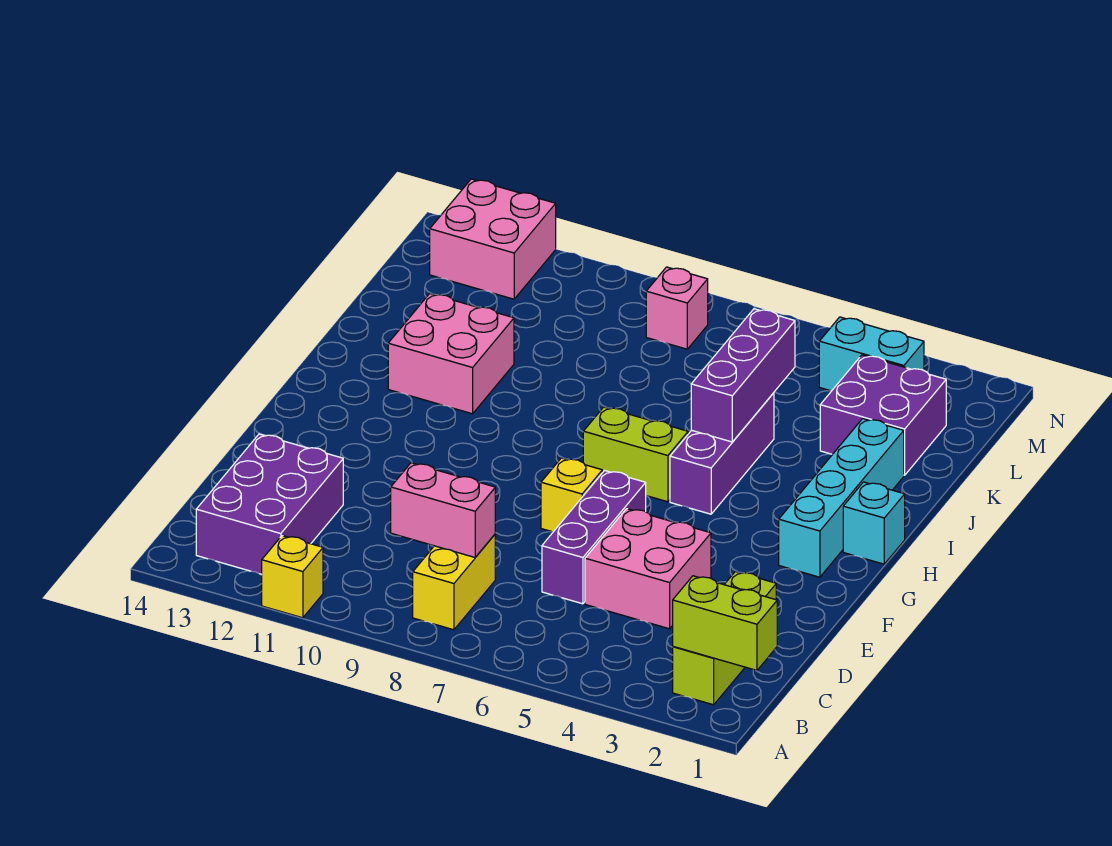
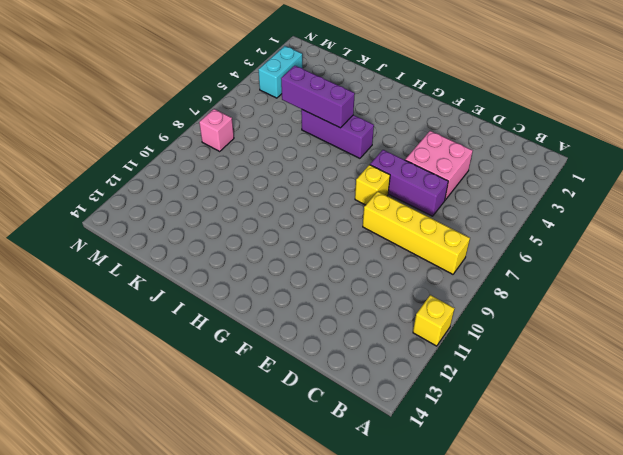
yellow brick B8:E8 level 1 -> yellow brick B8:C8 level 1
none -> lime brick B2:D2 level 1
none -> purple brick B12:D13 level 1
none -> cyan brick G2:J2 level 1

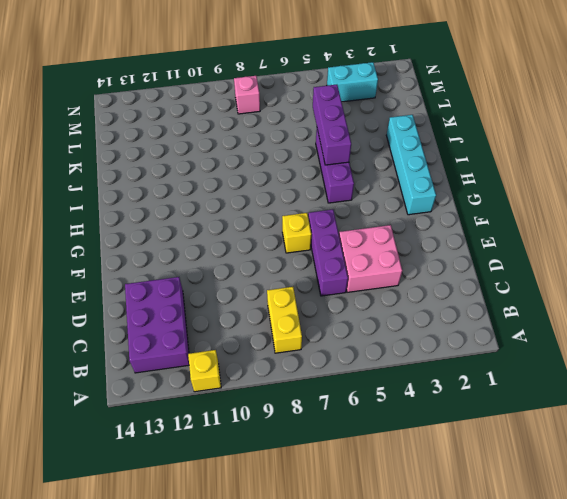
none -> lime brick B2:D2 level 1
none -> cyan brick H1 level 1
none -> lime brick H6:H7 level 1

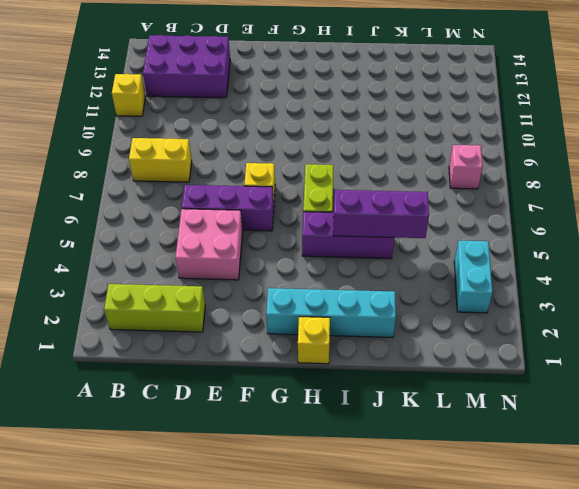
yellow brick H1 level 1 -> cyan brick H1 level 1
none -> pink brick I11:J12 level 1
none -> purple brick K2:L3 level 1
none -> pink brick M12:N13 level 1

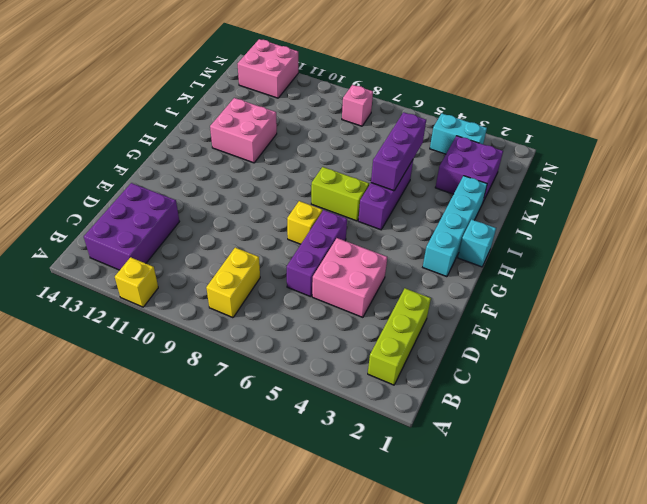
none -> lime brick B1:B2 level 2
none -> pink brick C8:C9 level 2

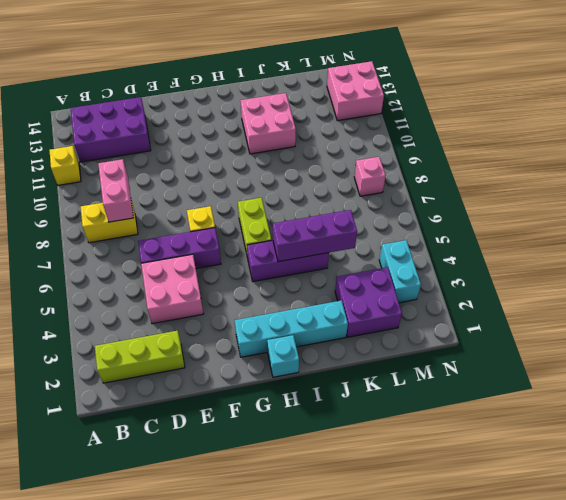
none -> lime brick B1:B2 level 2

